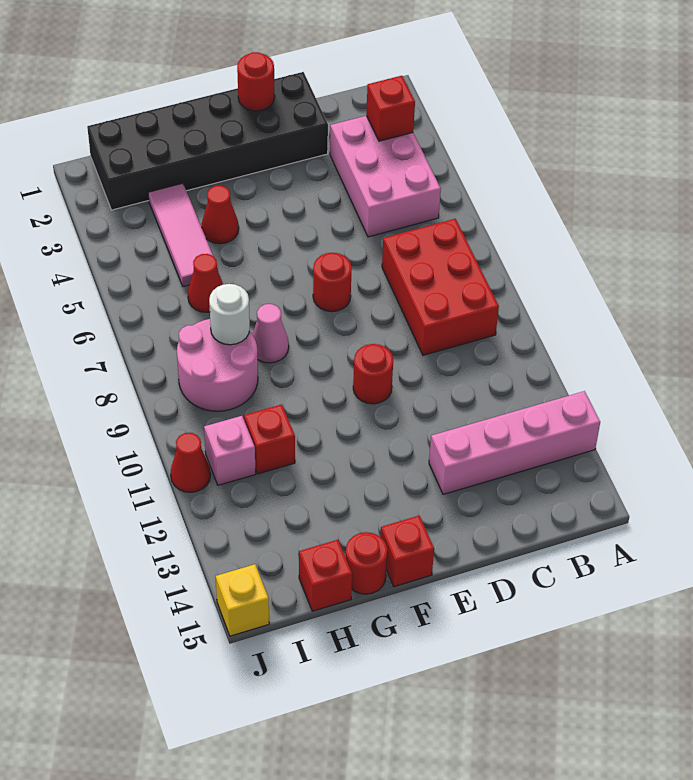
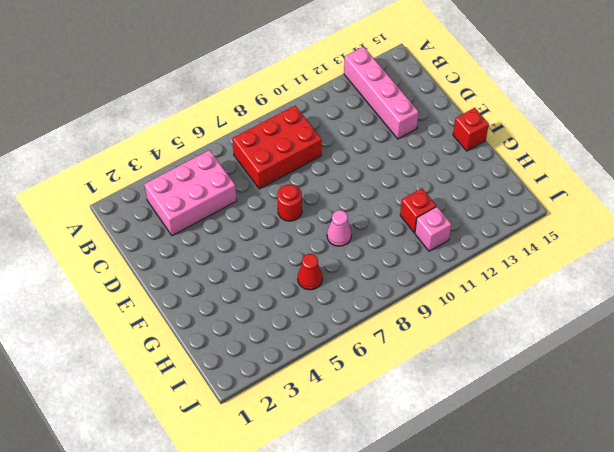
none -> black brick D1:I2 level 1
none -> red round brick E10 level 1
none -> red cone G4 level 1

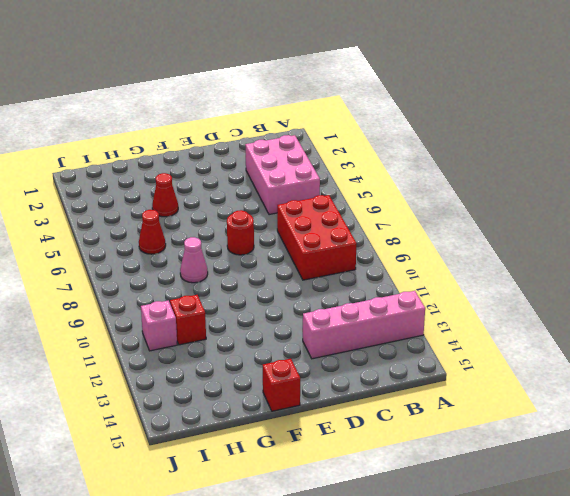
none -> black brick D1:I2 level 1
none -> red round brick E10 level 1
none -> red round brick G15 level 1

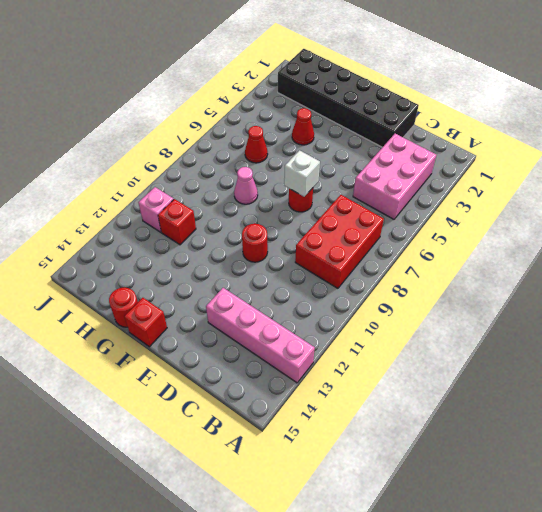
white brick E7 level 2 -> none
none -> pink tile H3:H5 level 1
none -> pink round brick H8:I9 level 1
none -> red brick H15 level 1

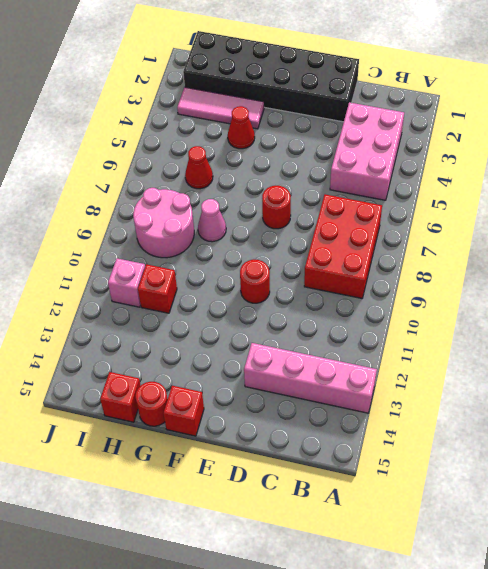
pink tile G3:I3 level 1 -> pink tile H3:H5 level 1
none -> red cone J11 level 1
none -> yellow brick J15 level 1
none -> red brick B3 level 2

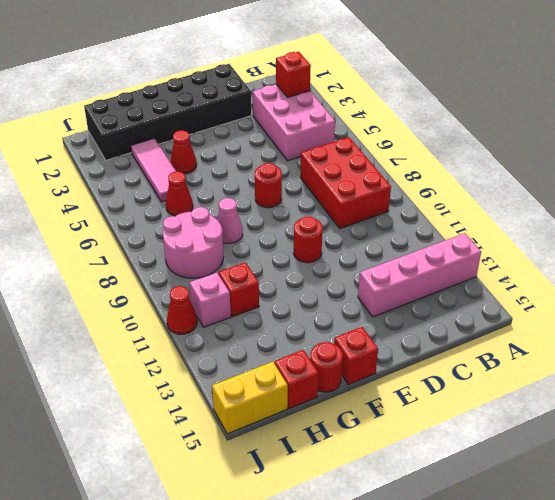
yellow brick I15:J15 level 1 -> yellow brick J15 level 1
none -> red round brick E1 level 2
none -> white round brick H8 level 2

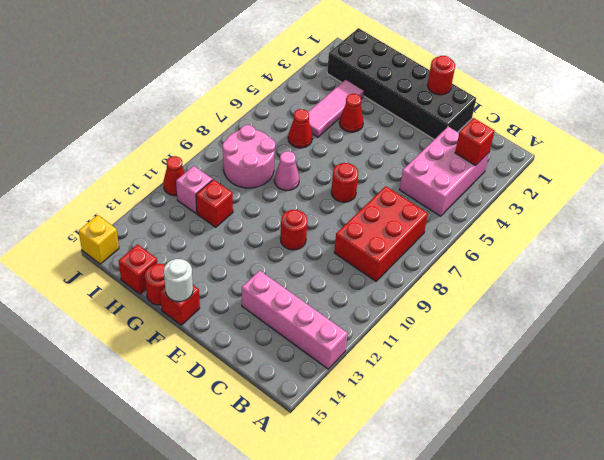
white round brick F15 level 2 -> white round brick H8 level 2

